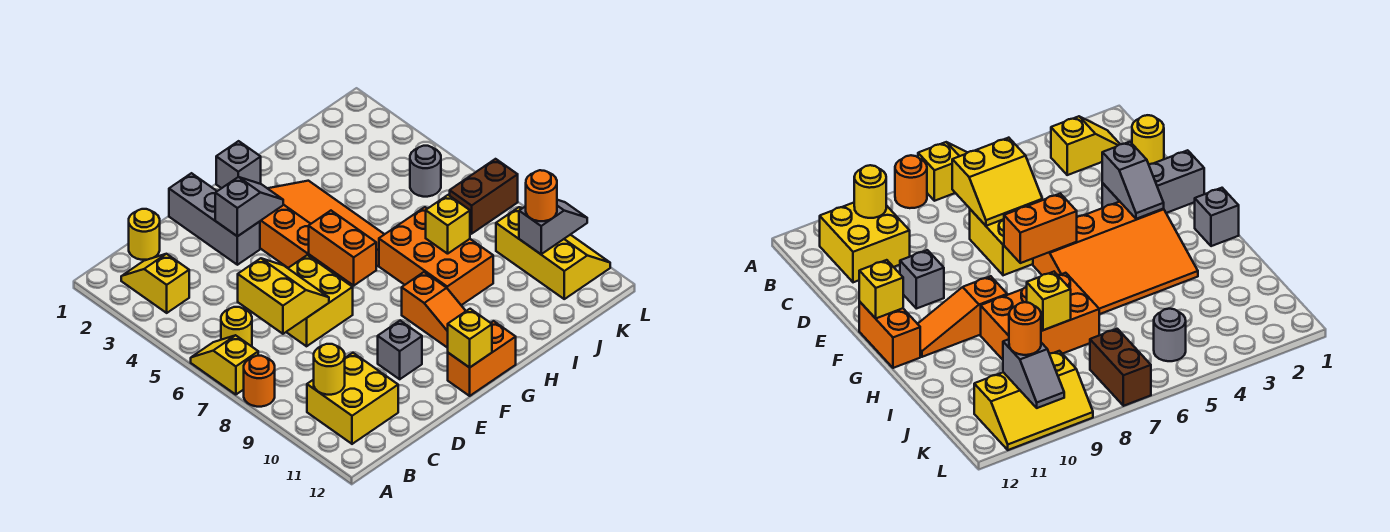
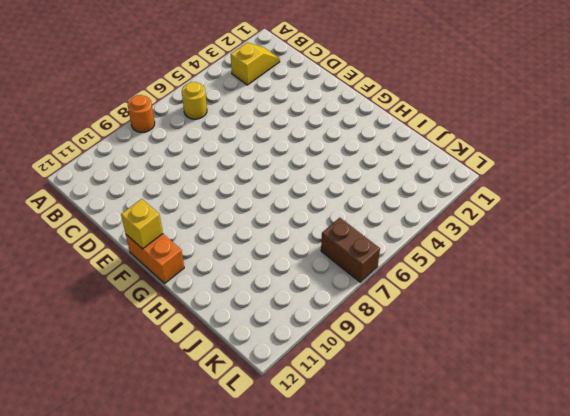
none -> yellow slope A6:A7 level 1 top 7
none -> yellow brick B10:C11 level 1
none -> yellow round brick C1 level 1

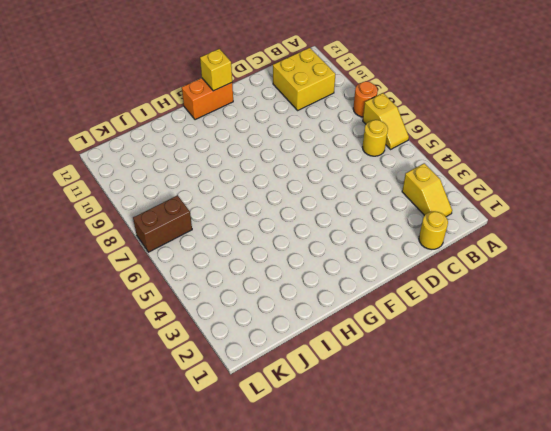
none -> yellow brick D6:E7 level 1
none -> grey brick E1:E3 level 1
none -> grey brick E10 level 1

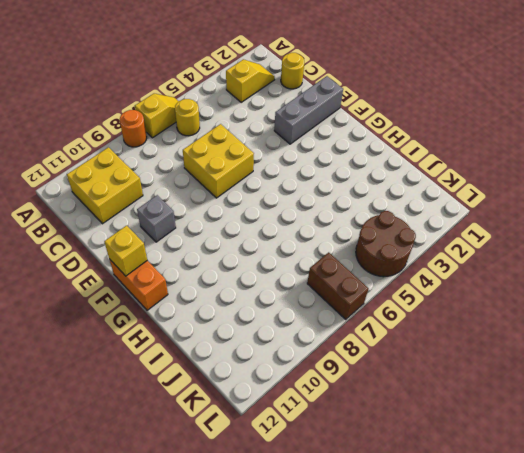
brown round brick K4:L5 level 1 -> grey round brick K5 level 1
none -> orange slope F3:H6 level 1 top F
none -> grey brick G1 level 1
none -> orange slope G9:G11 level 1 top 9

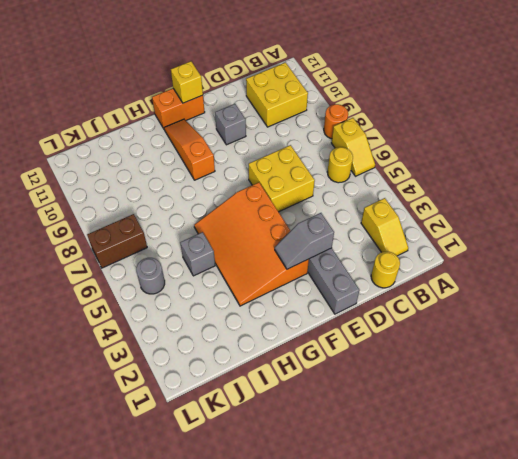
grey brick I5 level 1 -> grey brick G1 level 1
none -> orange brick H7:I9 level 1
none -> yellow slope K9:L11 level 1 top K
none -> yellow round brick B10 level 2

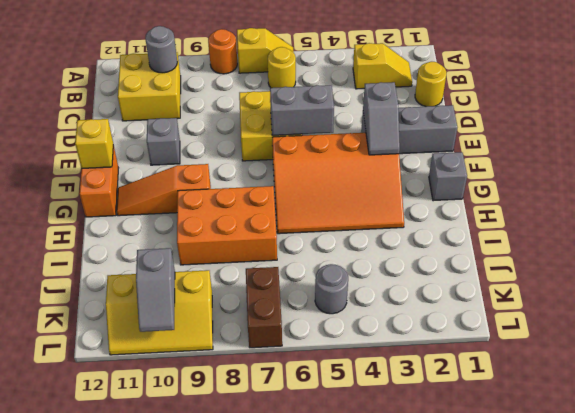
grey round brick B10 level 2 -> yellow round brick B10 level 2
grey brick E5:E6 level 2 -> none
none -> yellow slope C6:D7 level 2 top C
none -> orange brick F6:F7 level 2
none -> yellow brick I8 level 2

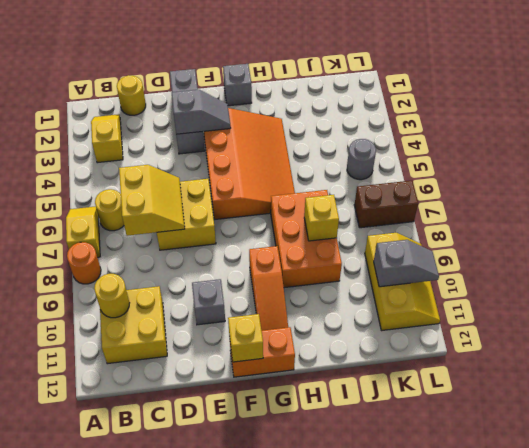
none -> orange brick F6:F7 level 2
none -> orange round brick K10 level 3

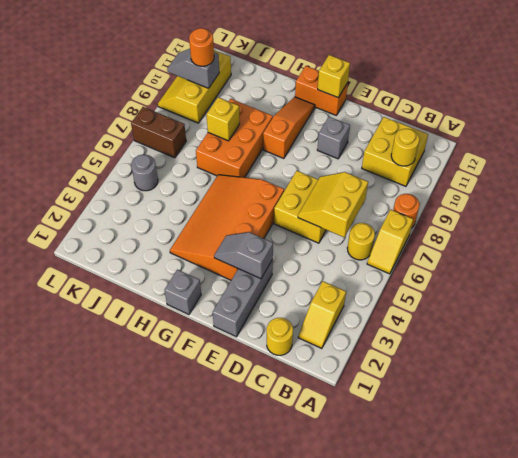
none -> orange brick F6:F7 level 2

